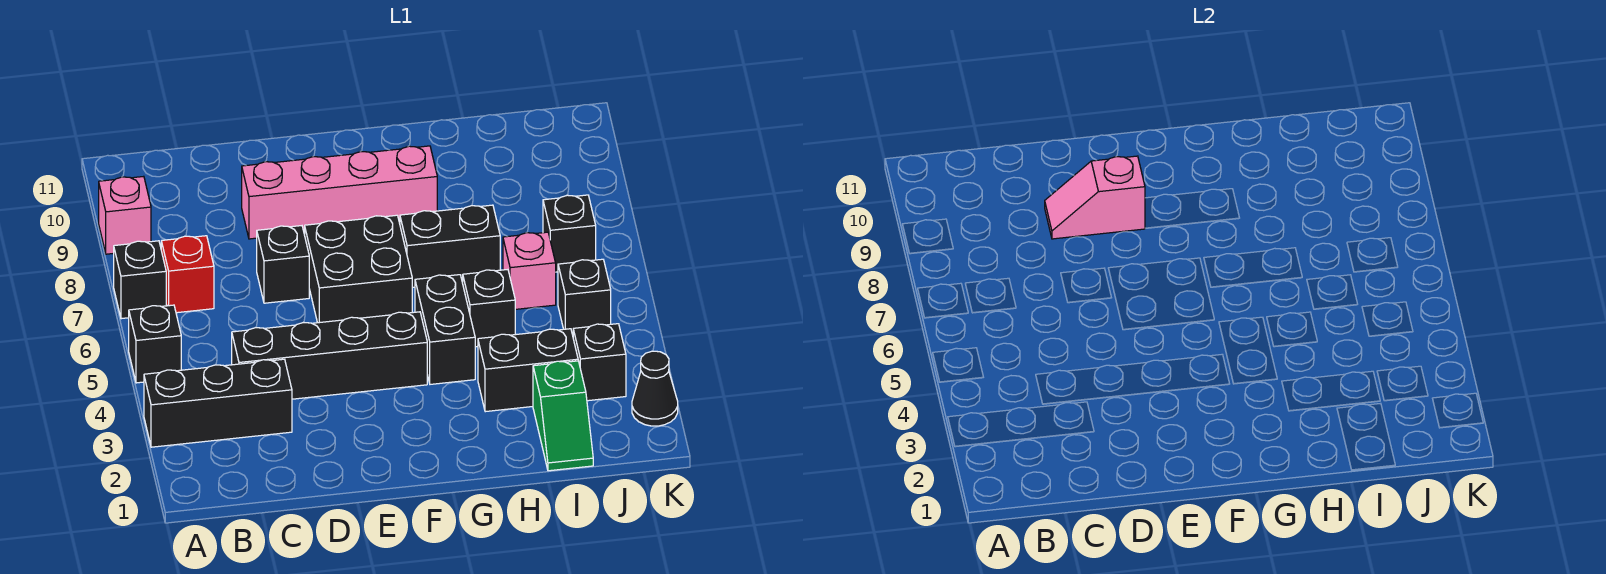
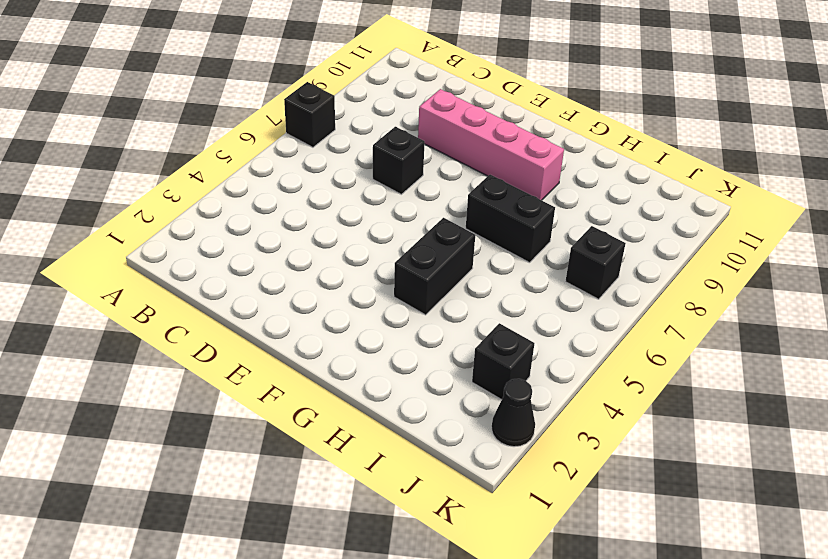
none -> black brick A3:C3 level 1
none -> black brick A5 level 1
none -> pink brick A9 level 1

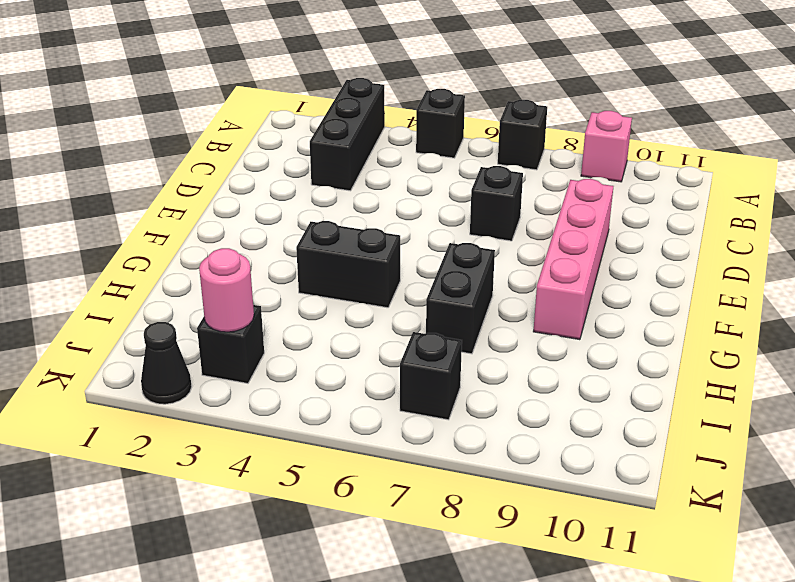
pink round brick J3 level 2 -> none
none -> red brick B7 level 1
none -> black brick C4:F4 level 1
none -> black brick E6:F7 level 1

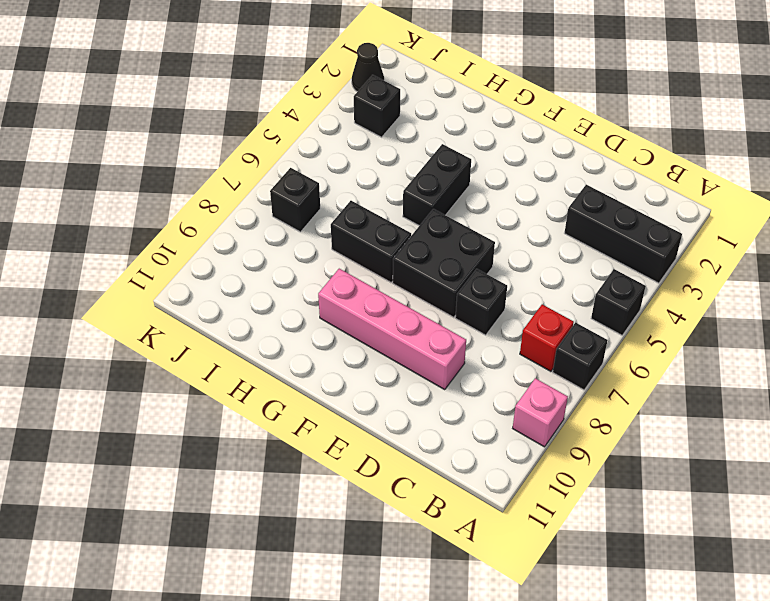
none -> black brick C4:F4 level 1
none -> black brick H3:I3 level 1
none -> black brick H5 level 1

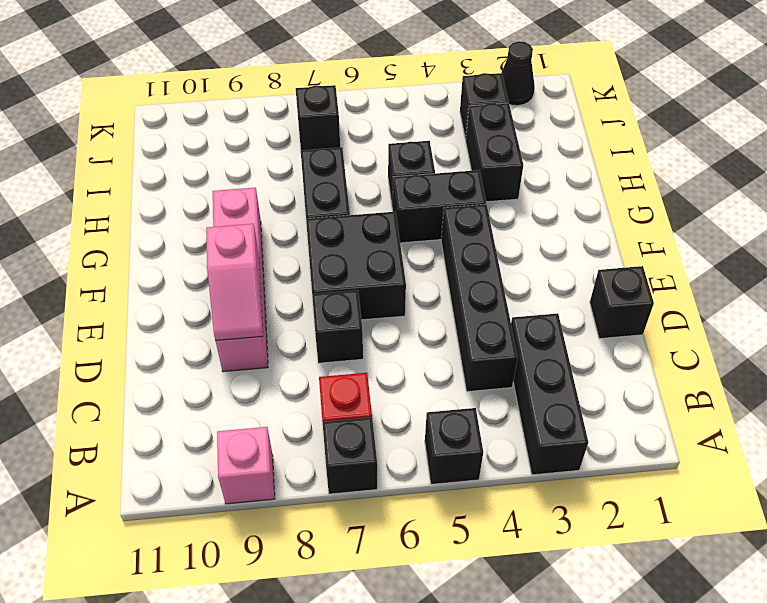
black brick D1 level 1 -> black brick J5 level 1
none -> green slope I1:I2 level 1 top 2
none -> pink brick I6 level 1

